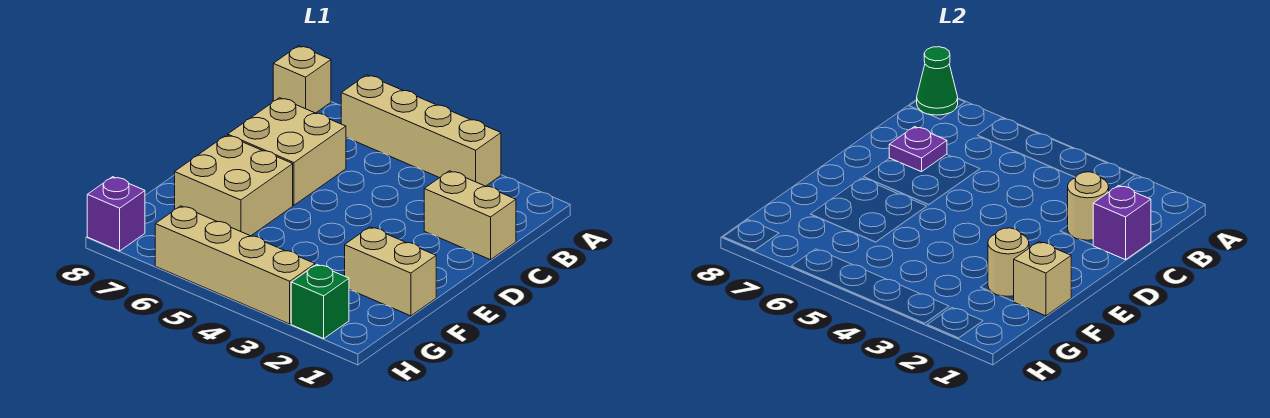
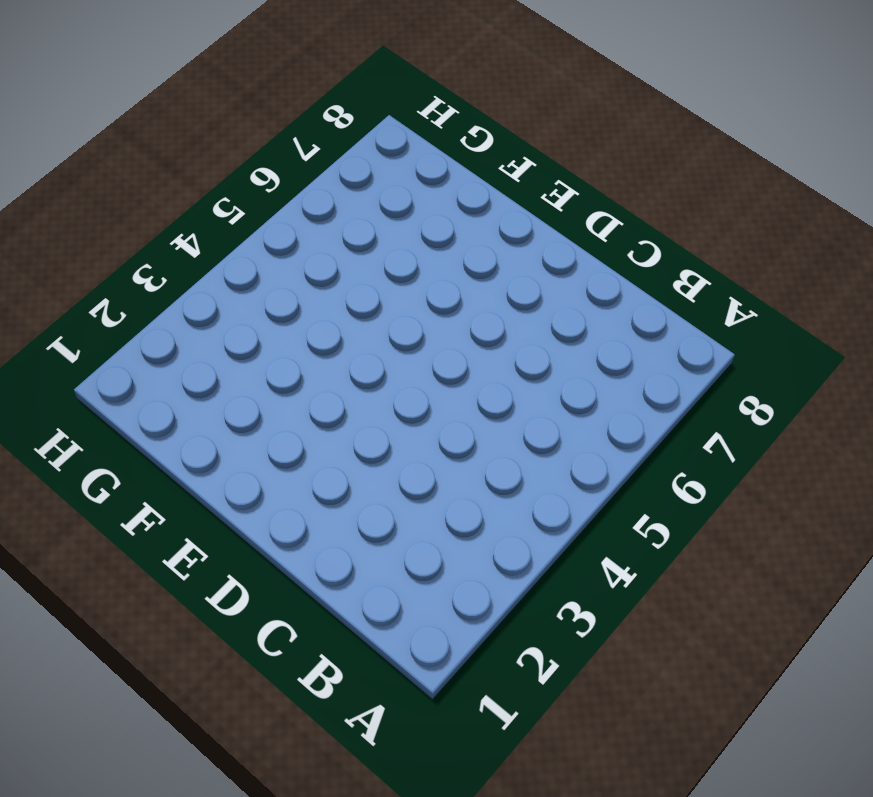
none -> tan brick A3:A6 level 1
none -> tan brick A8 level 1
none -> tan brick C1:C2 level 1

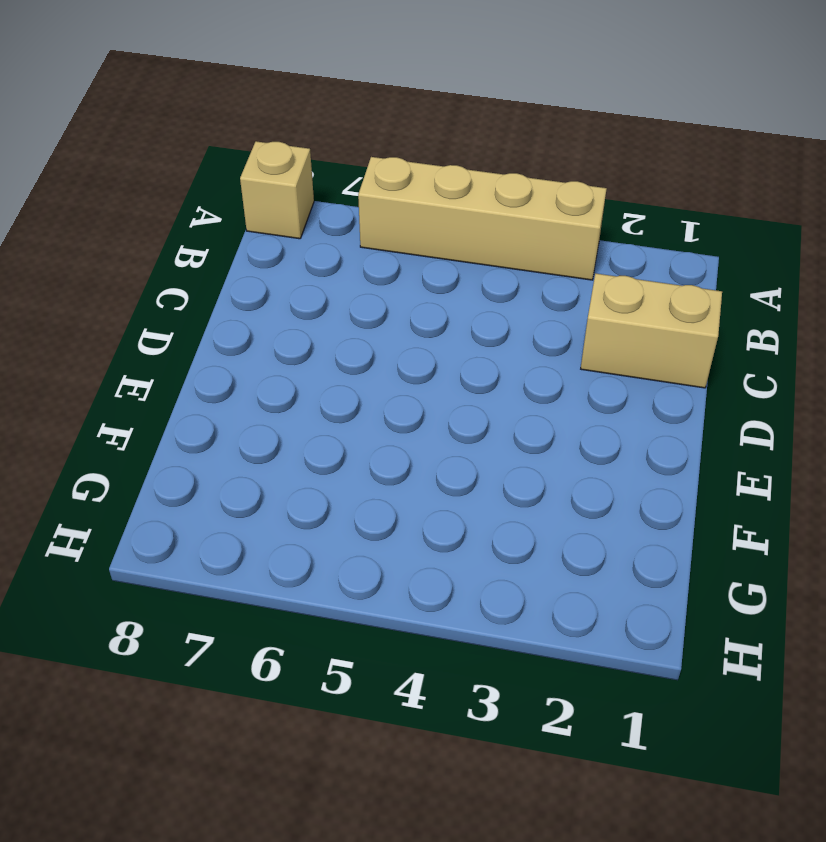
none -> tan brick C6:D7 level 1
none -> tan brick E6:F7 level 1
none -> tan brick F1:F2 level 1

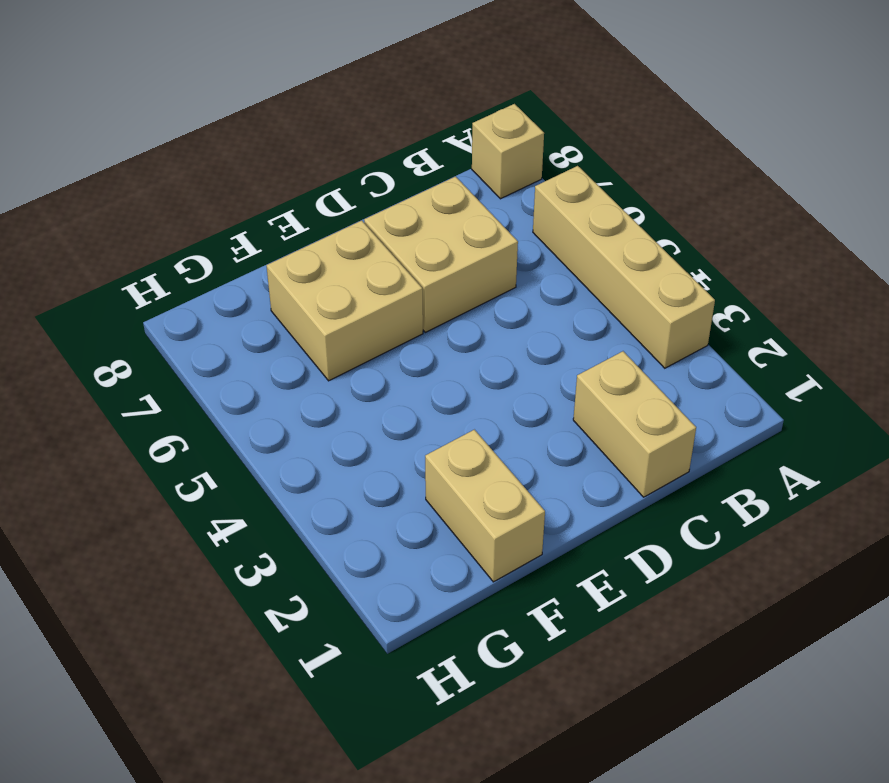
none -> green brick H2 level 1
none -> tan brick H3:H6 level 1
none -> purple brick H8 level 1

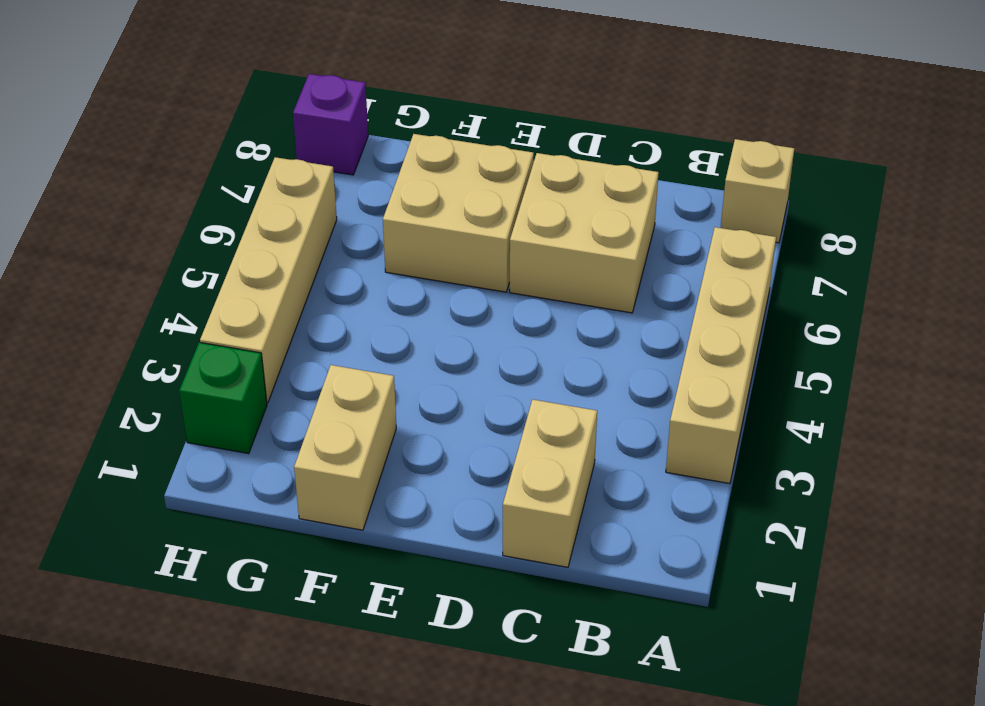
none -> green cone A8 level 2
none -> purple brick C1 level 2
none -> tan round brick C2 level 2

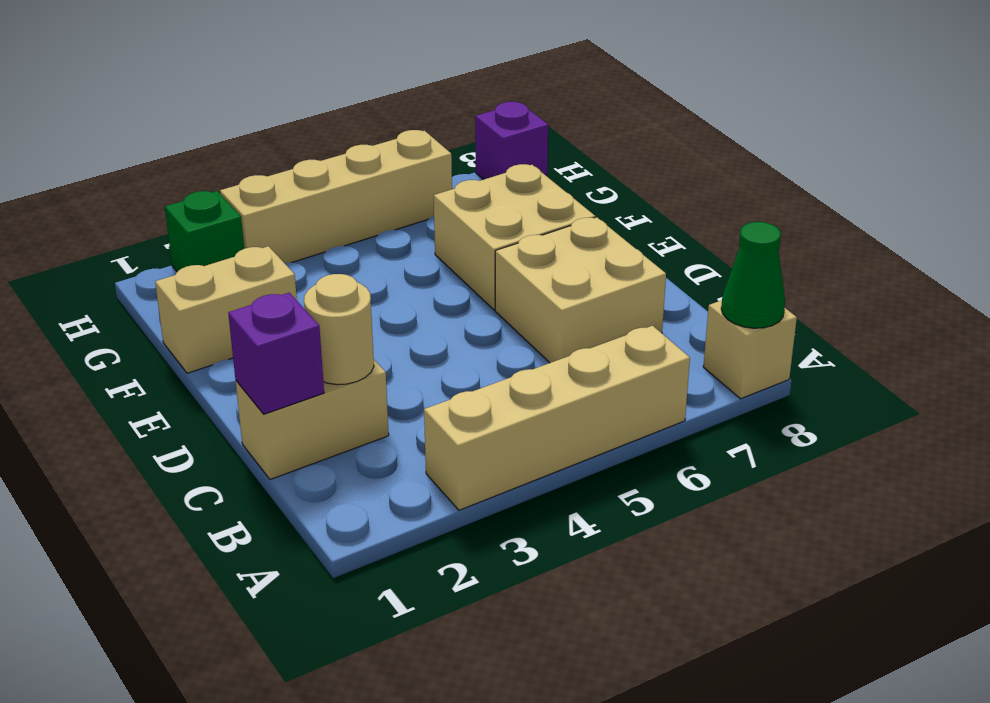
none -> purple plate C7 level 2
none -> tan brick F1 level 2
none -> tan round brick F2 level 2

